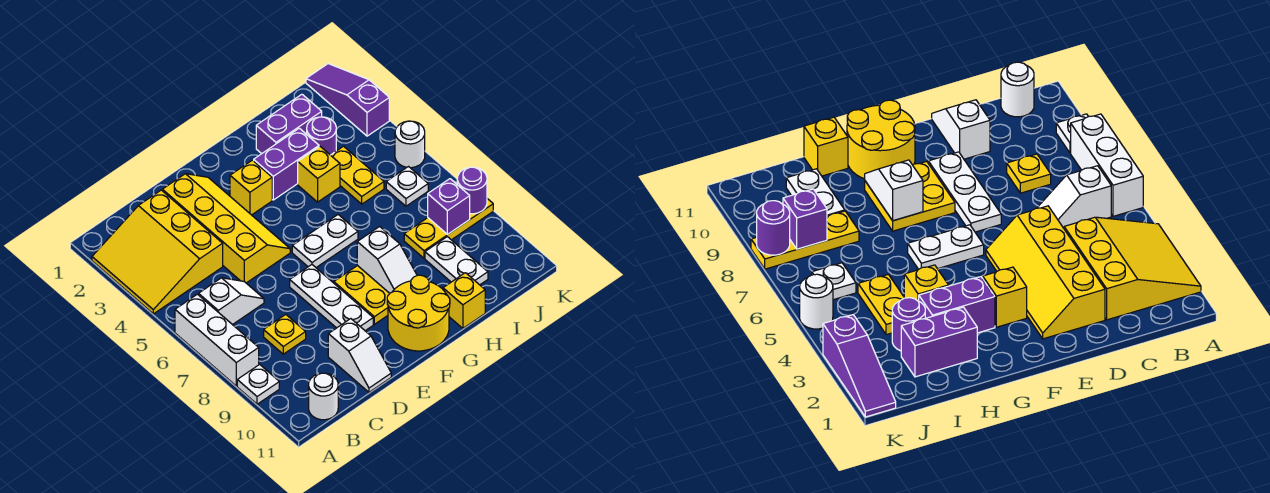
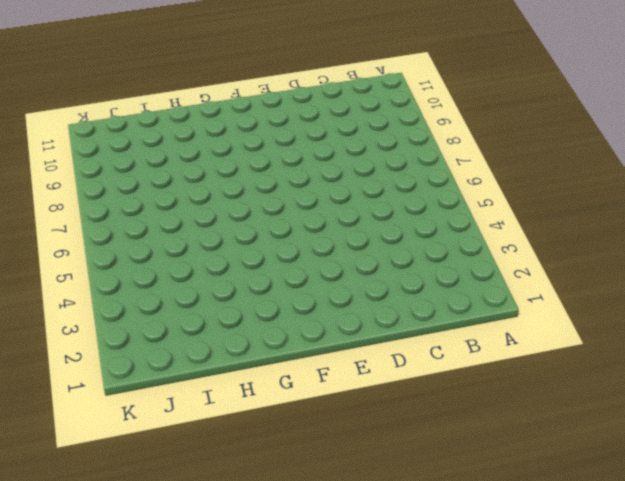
none -> yellow slope A2:C4 level 1 top C
none -> white brick A6:A8 level 1
none -> white plate A9 level 1

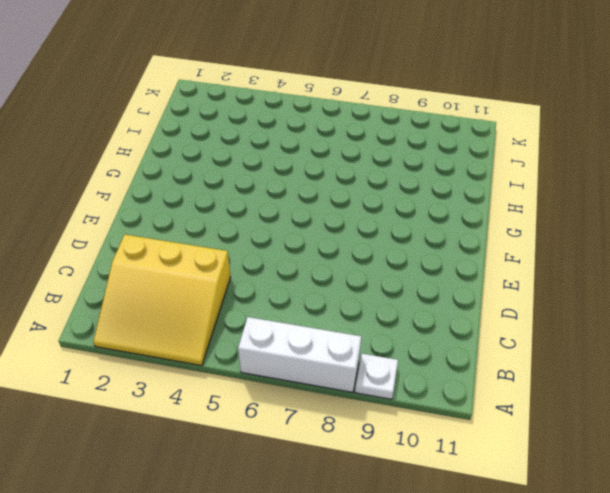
none -> white slope B6:C6 level 1 top B
none -> white round brick B11 level 1
none -> yellow plate C8 level 1

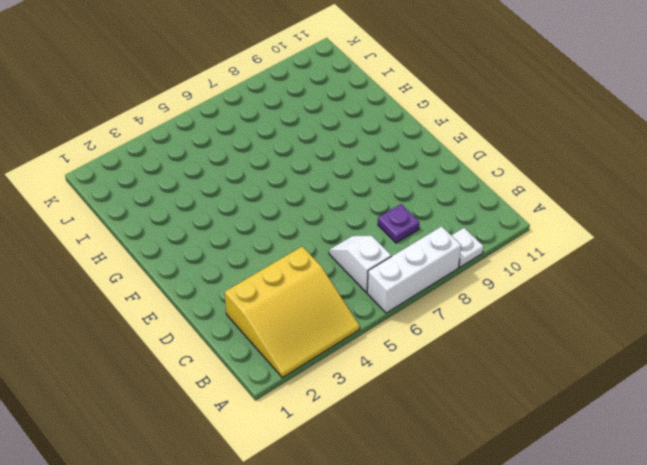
purple plate C8 level 1 -> yellow plate C8 level 1
none -> white round brick B11 level 1
none -> yellow slope D2:E5 level 1 top D
none -> white slope D10:D11 level 1 top 10

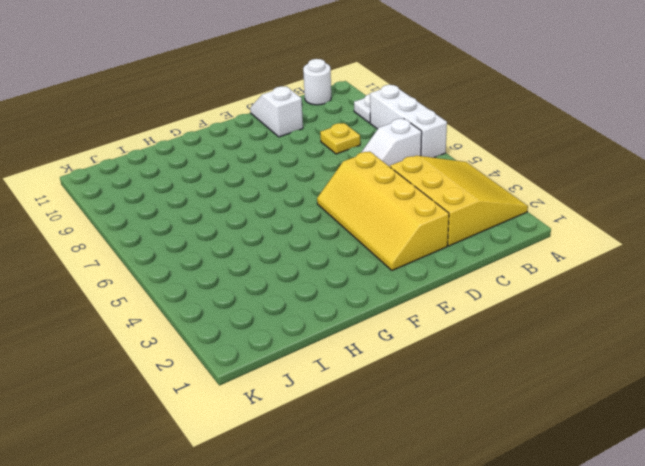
none -> white plate E7:E9 level 1
none -> yellow brick F3 level 1
none -> white plate F6:G6 level 1

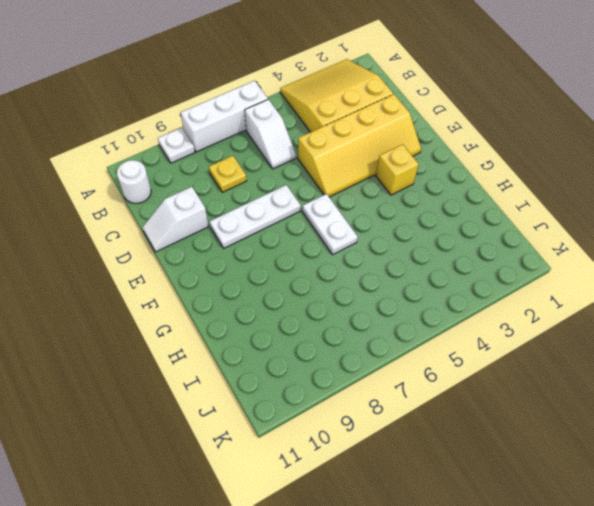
none -> yellow plate F8:G9 level 1
none -> yellow round brick F10:G11 level 1
none -> purple brick G3:H3 level 1

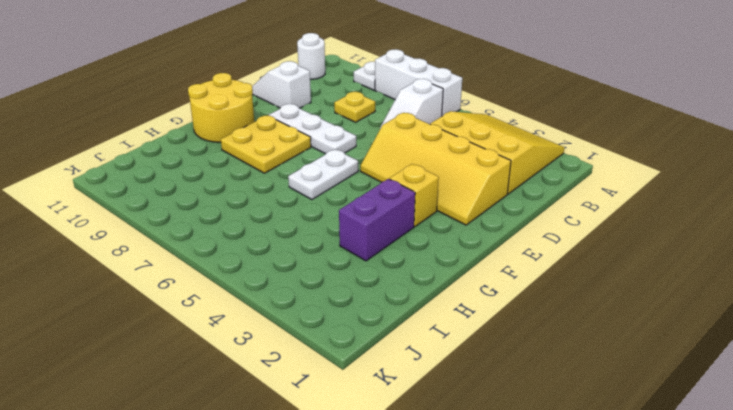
none -> purple brick H2:I2 level 1
none -> yellow brick H4 level 1
none -> yellow brick H11 level 1

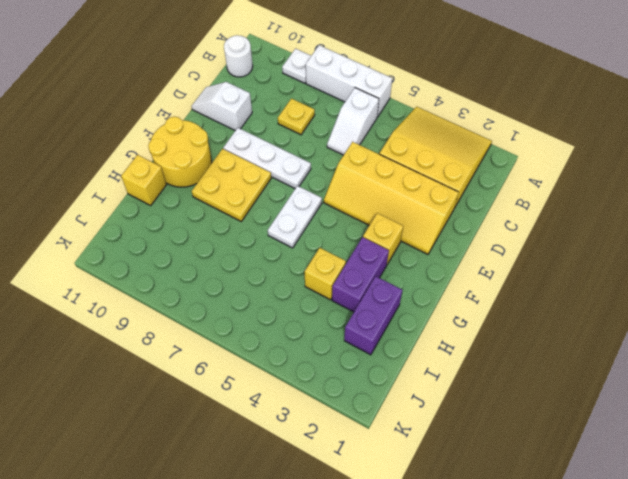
none -> purple round brick I3 level 1
none -> yellow plate I4:I5 level 1
none -> yellow plate I8:K8 level 1

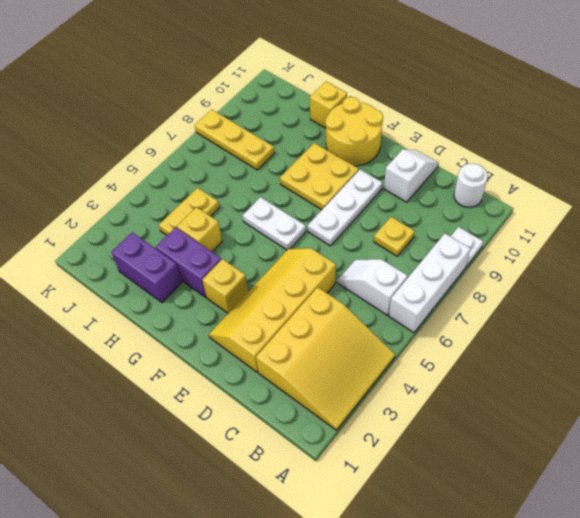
none -> purple round brick I3 level 1
none -> white plate I9:I10 level 1
none -> white plate J6 level 1

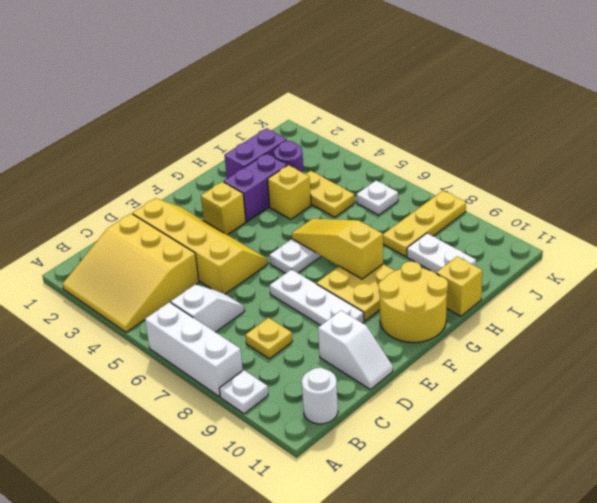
yellow slope G6:G8 level 2 top 8 -> white slope G8:G9 level 2 top 8
none -> purple slope K1:K3 level 1 top 3
none -> white round brick K5 level 1
none -> purple brick J8 level 2

